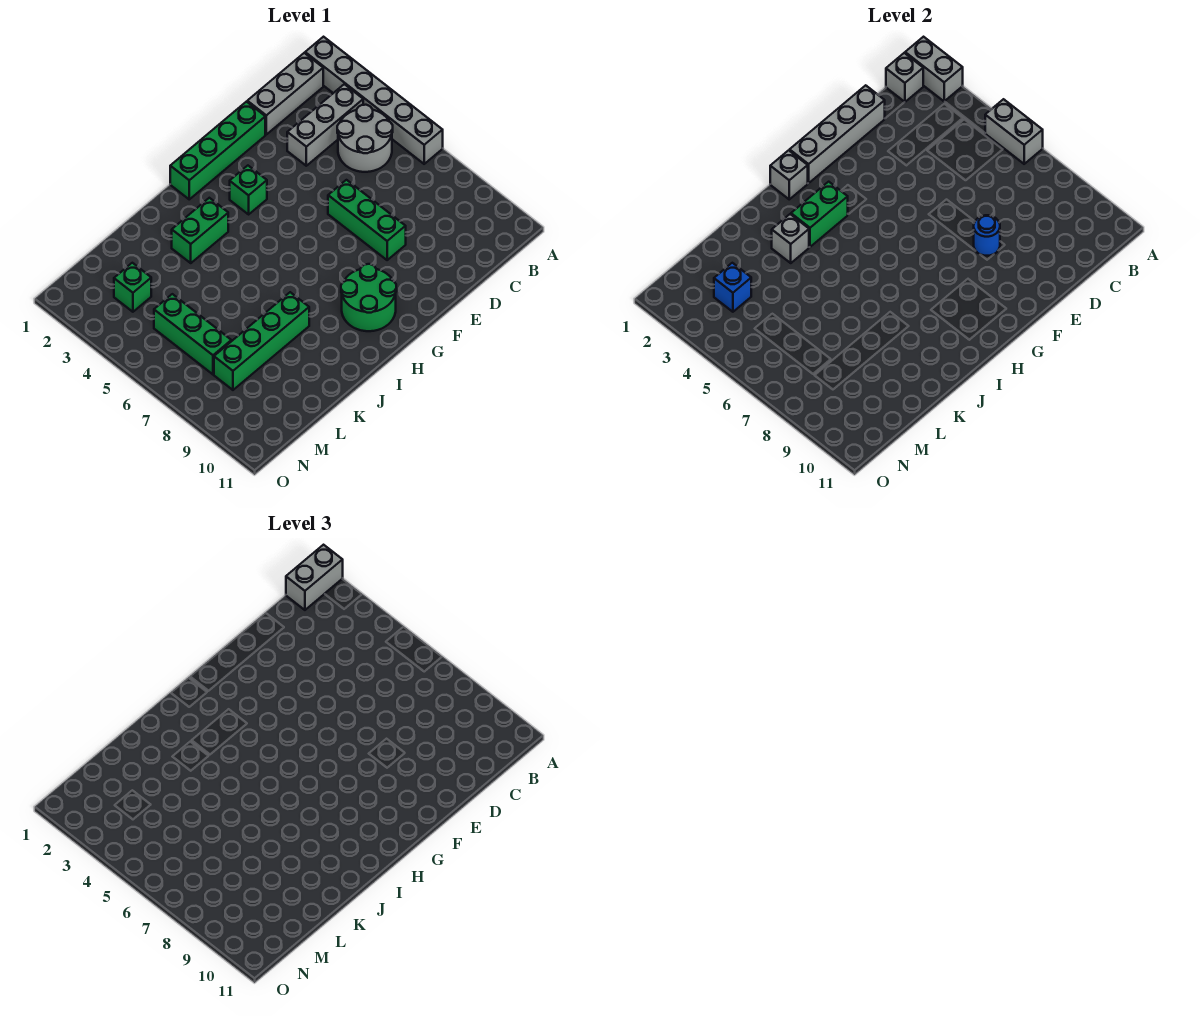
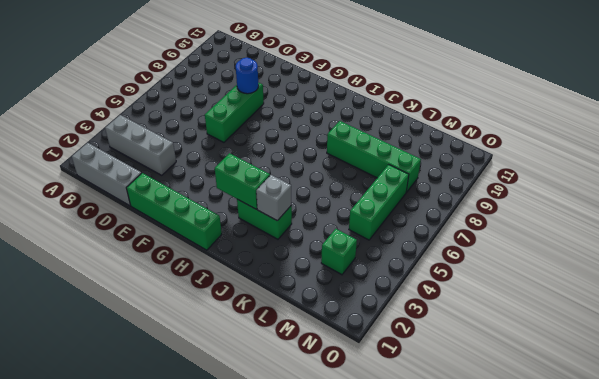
none -> grey brick A1:A6 level 1
none -> grey round brick B4:C5 level 1
none -> green brick G3 level 1

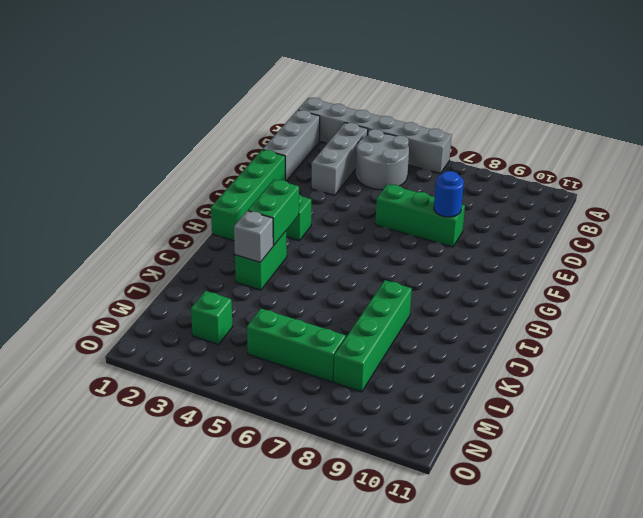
none -> green round brick G9:H10 level 1
none -> grey brick A1:A2 level 2
none -> grey brick A5:A6 level 2

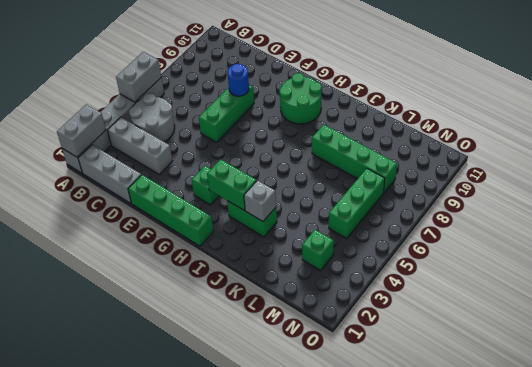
none -> grey brick B1 level 2
none -> grey brick D1:G1 level 2
none -> grey brick H1 level 2

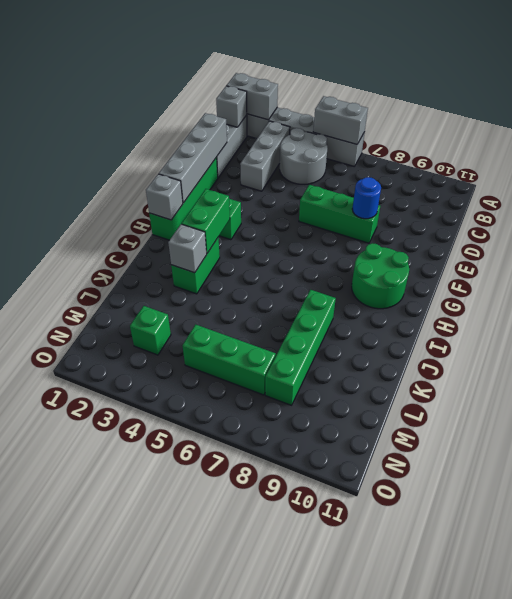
none -> blue brick M3 level 2
none -> grey brick A1:B1 level 3

